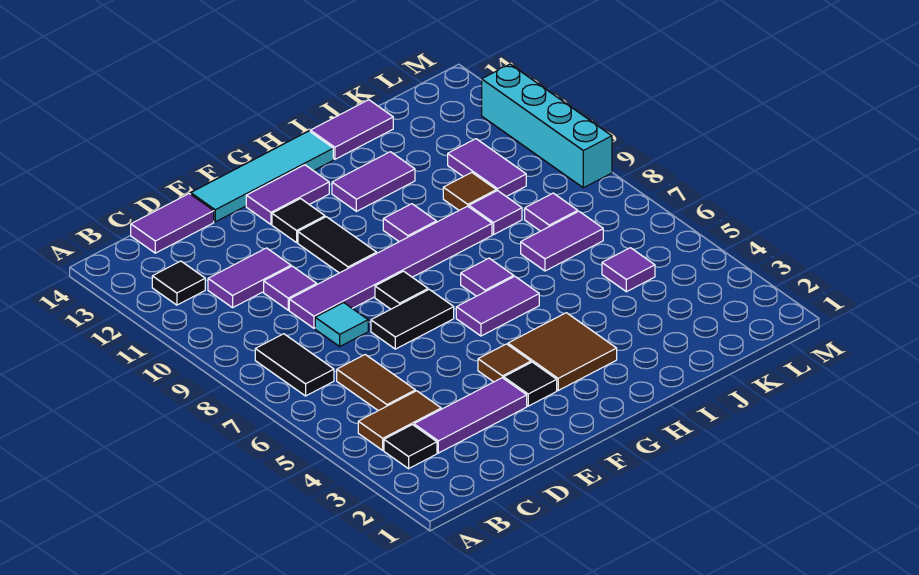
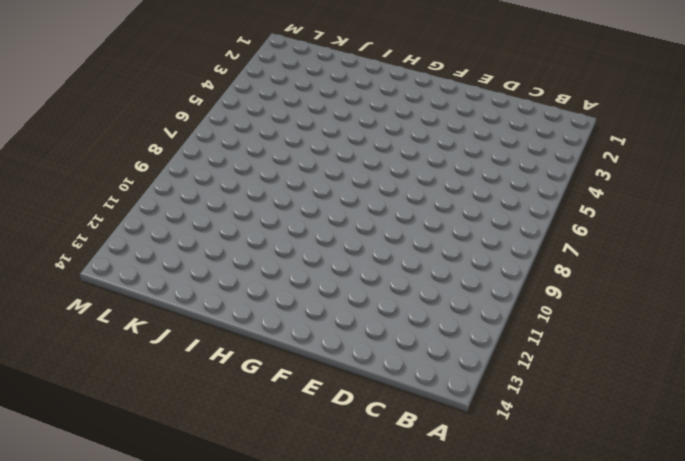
none -> black tile B3 level 1
none -> brown tile B4:C4 level 1
none -> black tile B7:B8 level 1
none -> black tile B12 level 1

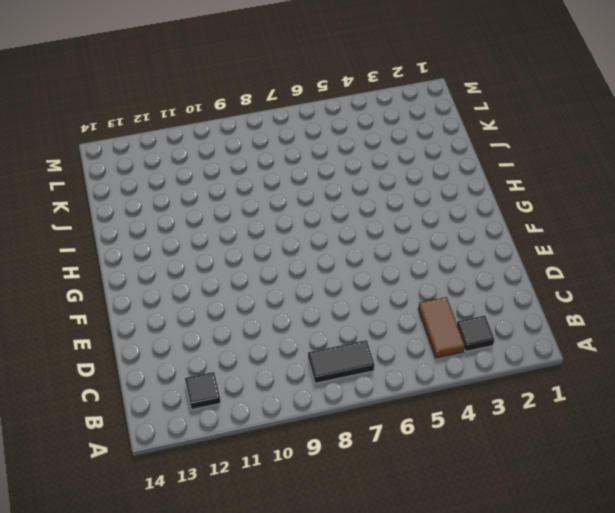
none -> purple tile C3:E3 level 1
none -> brown tile C5:C6 level 1
none -> purple tile C11:D11 level 1
none -> purple tile C14:D14 level 1

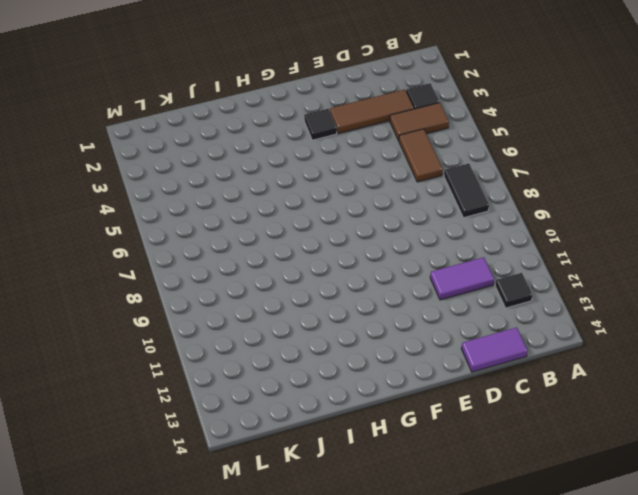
brown tile C3:E3 level 1 -> purple tile C3:E3 level 1
none -> cyan tile D8 level 1
none -> purple tile D9:I9 level 1
none -> purple tile D10 level 1
none -> black tile E7:F7 level 1

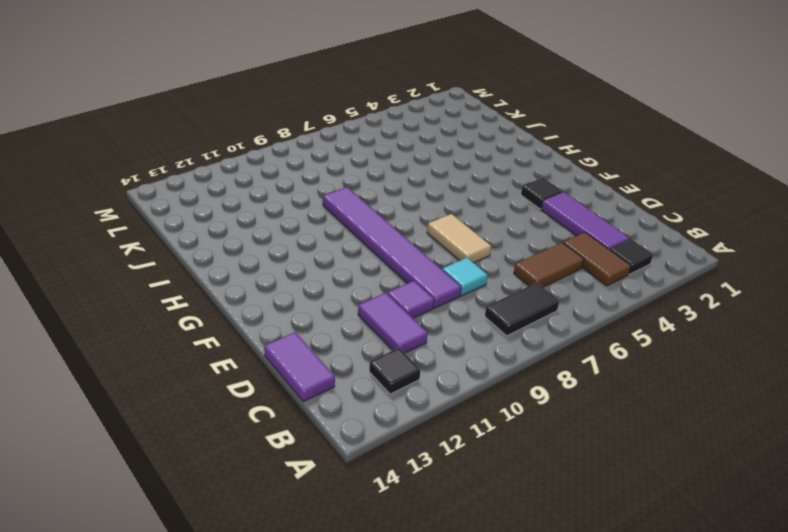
tan tile E7:F7 level 1 -> black tile E7:F7 level 1
none -> cyan tile E14:H14 level 1
none -> brown tile F4 level 1
none -> black tile F8 level 1
none -> black tile F10:F11 level 1

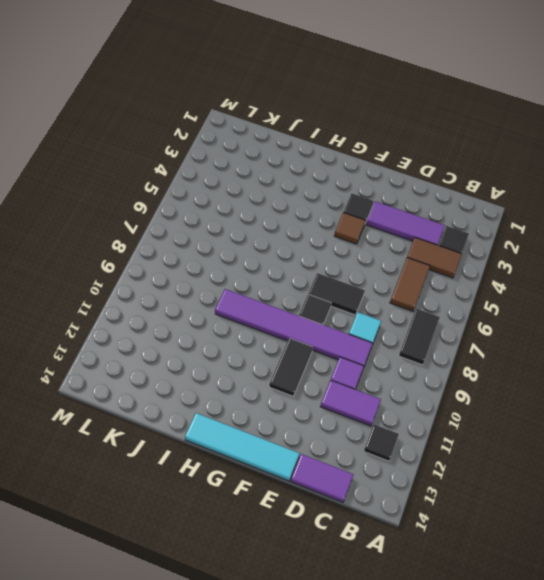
none -> black tile F12 level 1
none -> purple tile F13:G13 level 1
none -> brown tile G3:H4 level 1
none -> purple tile G6:H6 level 1

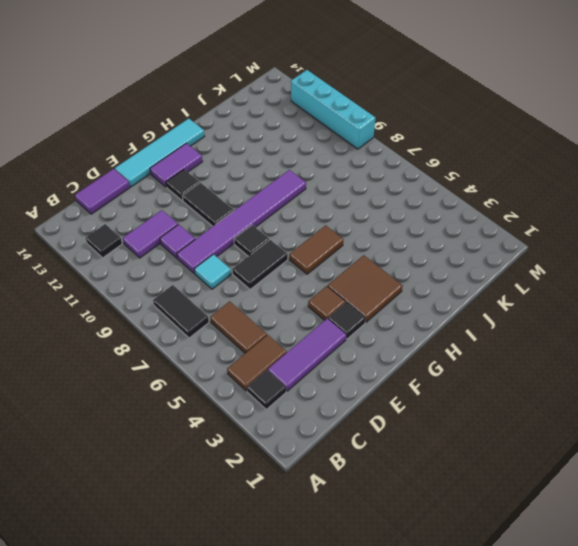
brown tile G6:H6 level 1 -> purple tile G6:H6 level 1
none -> purple tile H7 level 1
none -> purple tile H10 level 1
none -> purple tile H12:I12 level 1
none -> purple tile I14:J14 level 1

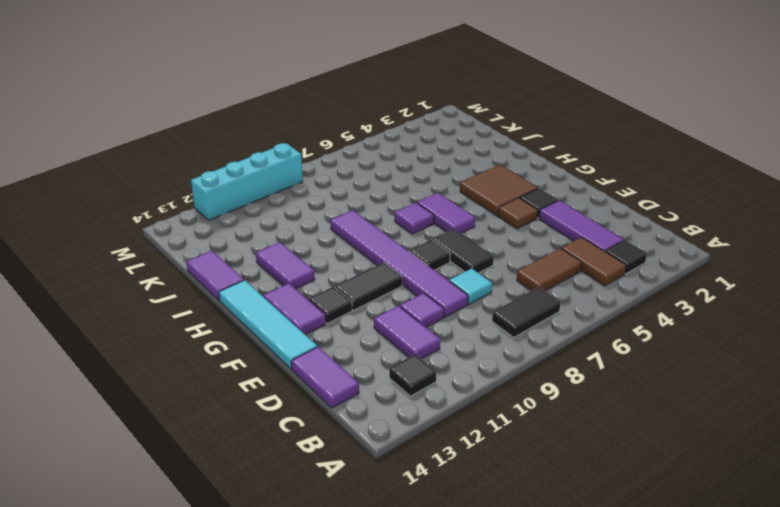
none -> purple tile H10 level 1
none -> purple tile J7:K7 level 1
none -> purple tile J9 level 1
none -> brown tile J10 level 1

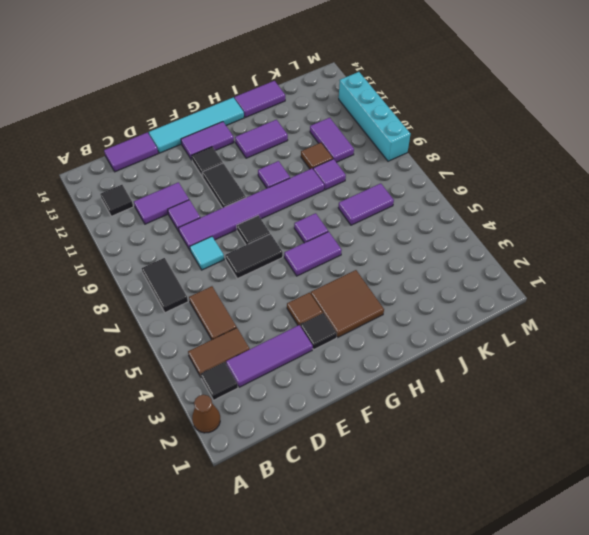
brown cone A2 level 1 -> none
none -> purple tile K5 level 1
none -> purple tile K8 level 1

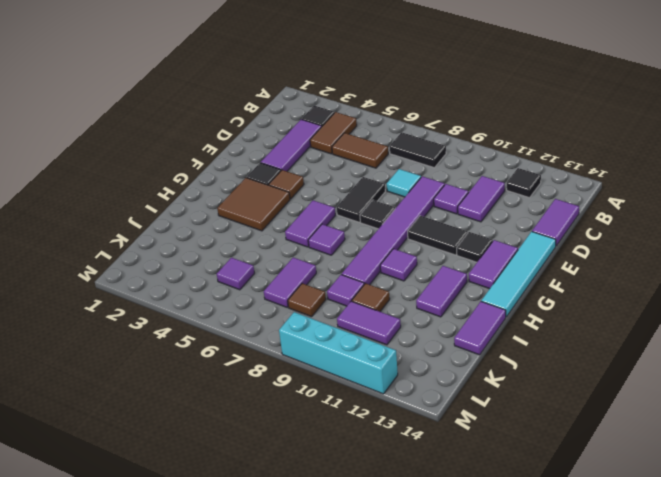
brown tile K8 level 1 -> purple tile K8 level 1

